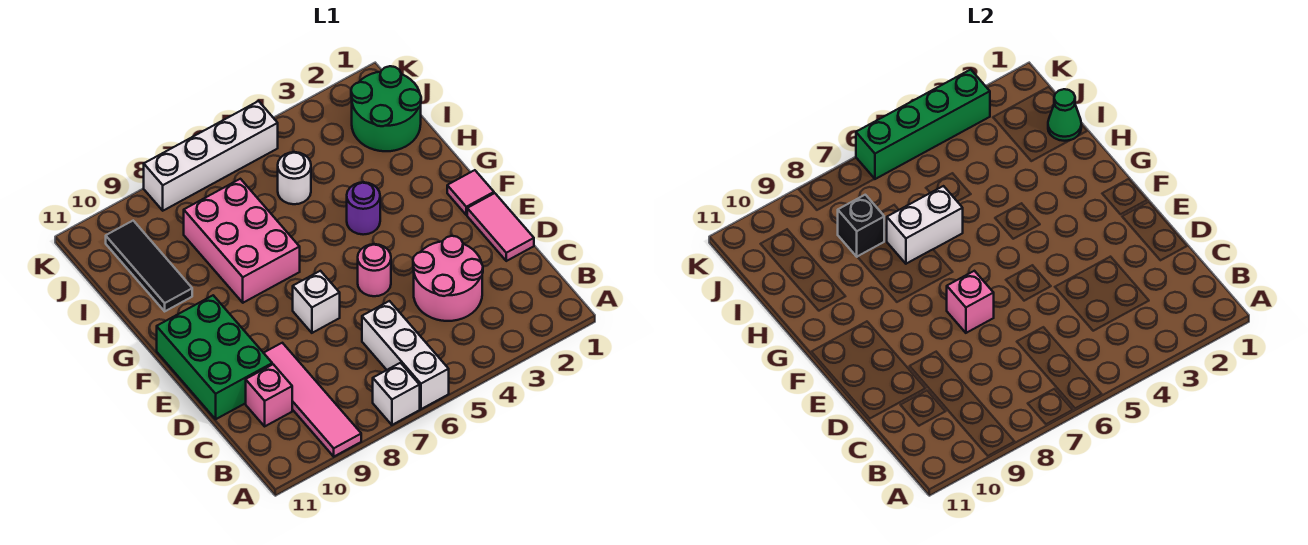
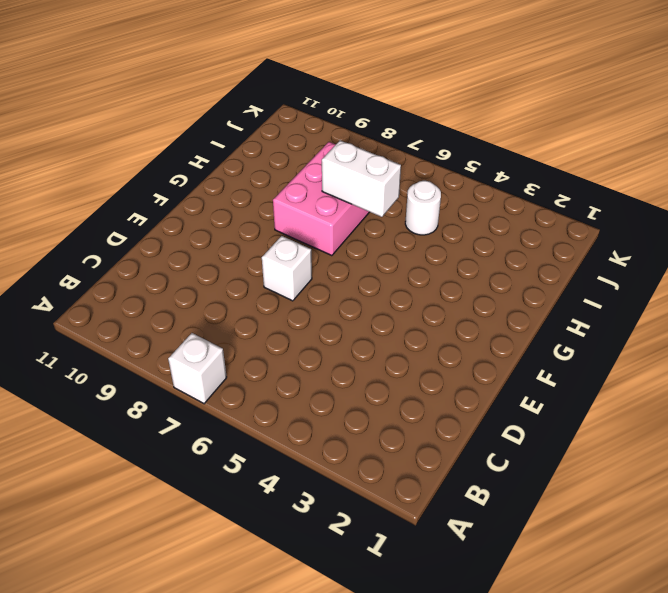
none -> white brick A6:C6 level 1
none -> pink tile A9:D9 level 1
none -> pink round brick C3:D4 level 1

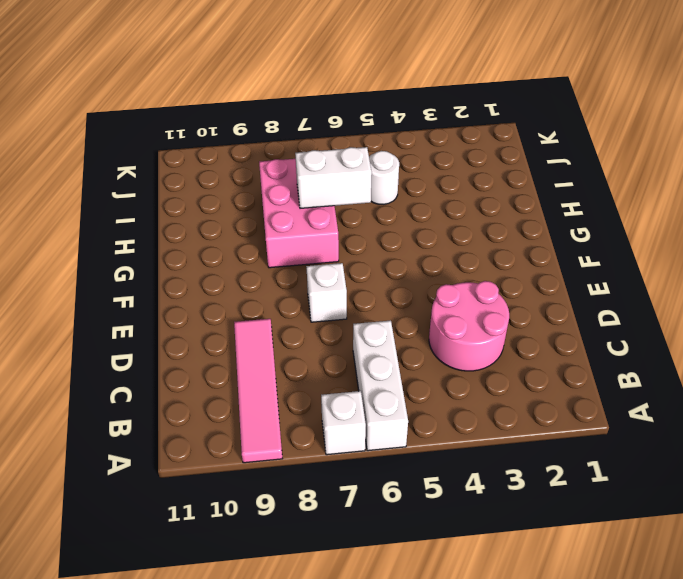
none -> pink brick C10 level 1
none -> pink tile D1:E1 level 1
none -> green brick D10:F11 level 1

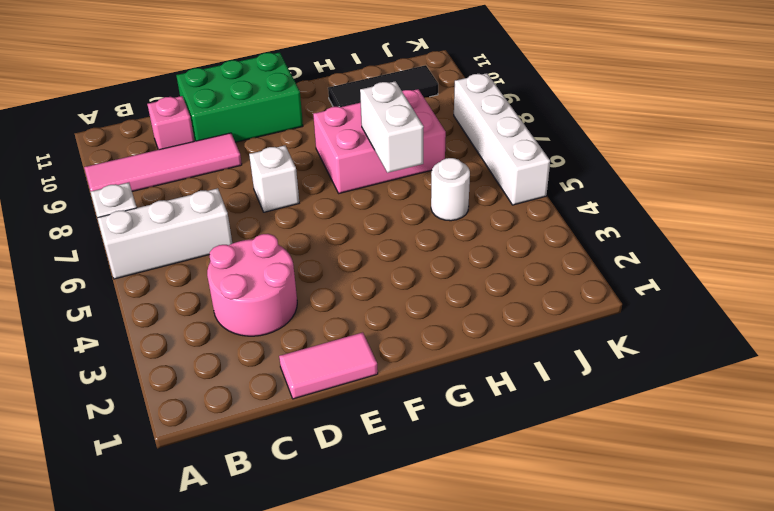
none -> pink round brick E5 level 1
none -> pink tile F1 level 1
none -> purple round brick G4 level 1

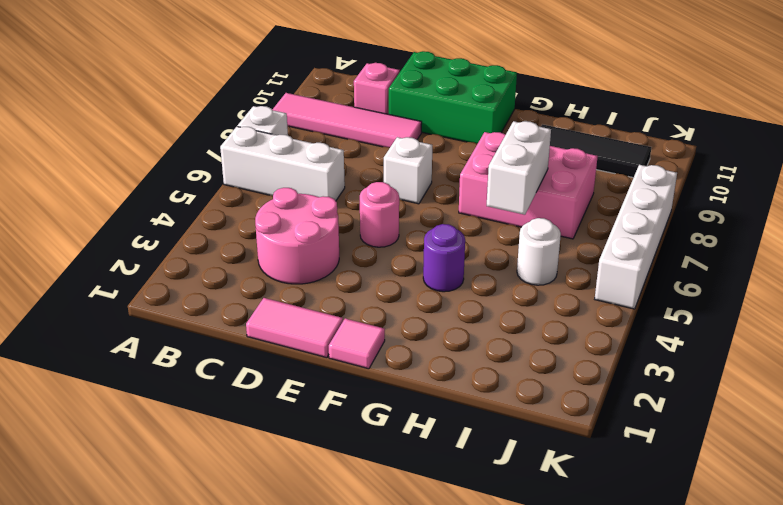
none -> green round brick I1:J2 level 1
none -> pink brick E7 level 2
none -> green cone I1 level 2

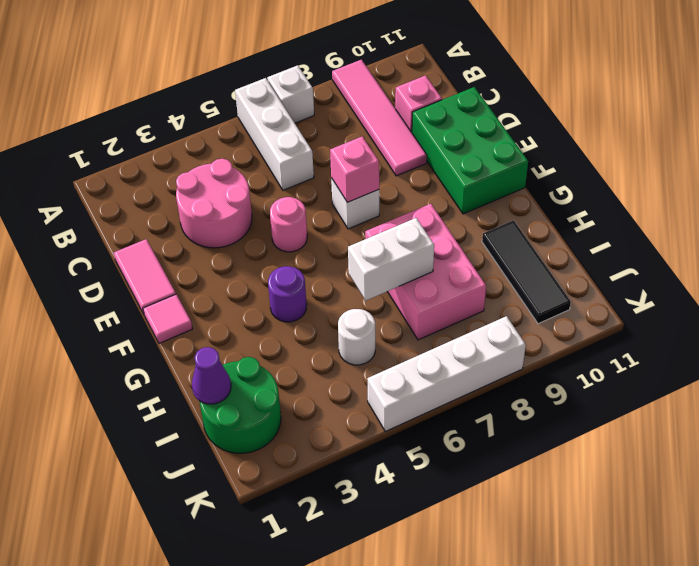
purple cone I1 level 2 -> green cone I1 level 2
none -> black brick I8 level 2
none -> green brick K3:K6 level 2

